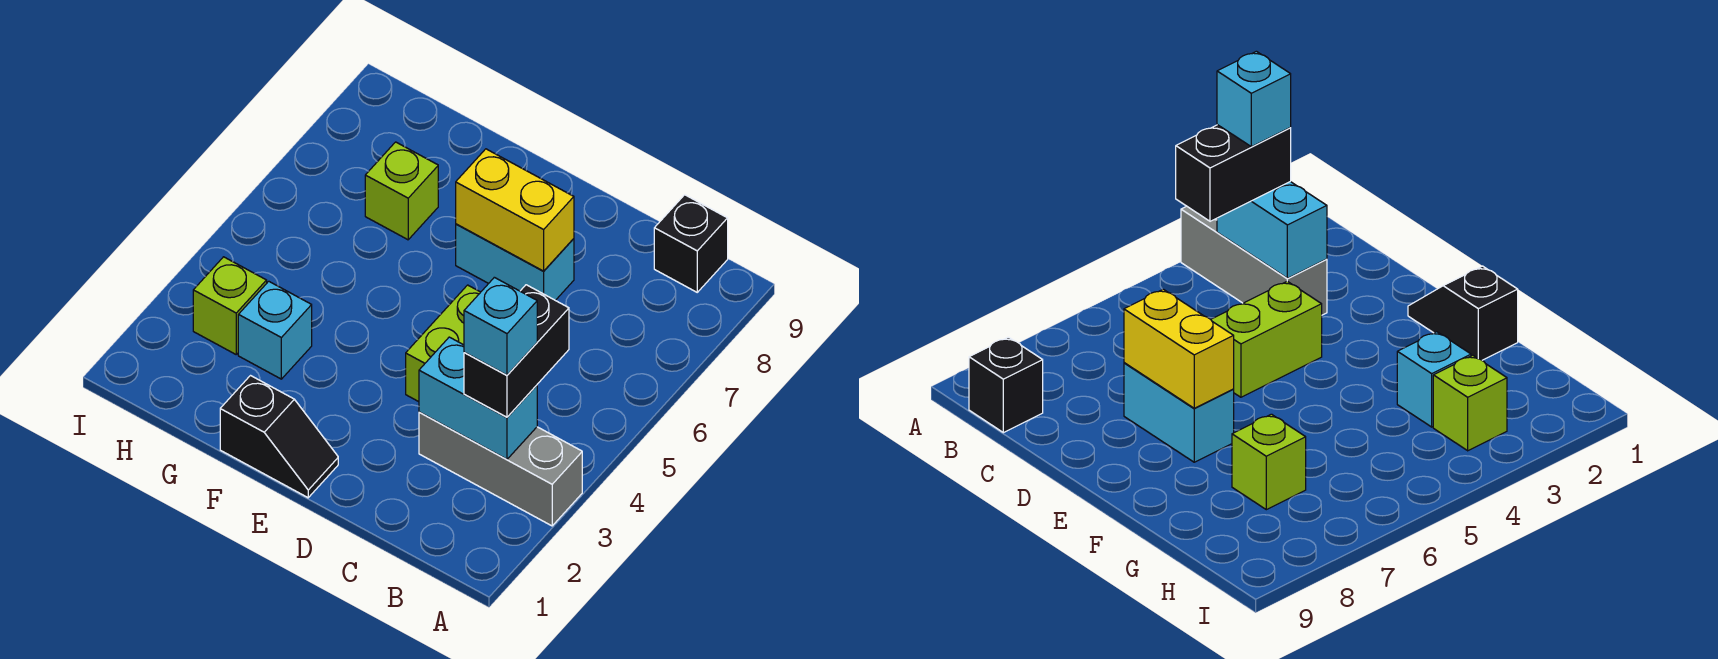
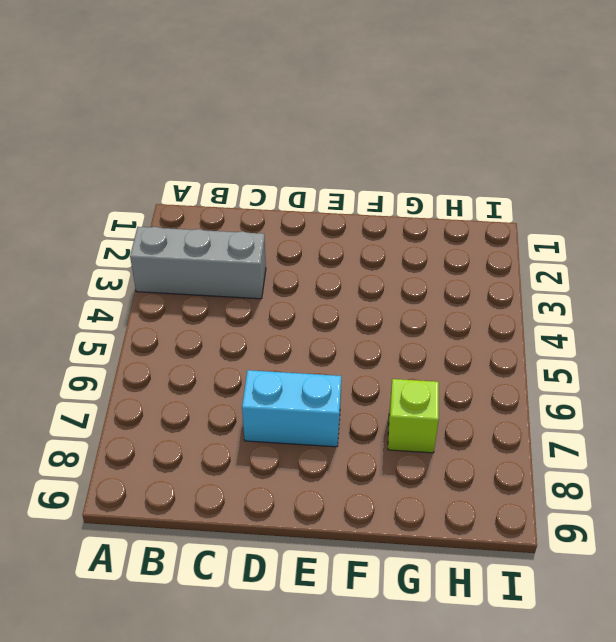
none -> black brick B9 level 1
none -> lime brick D4:D5 level 1
none -> black slope E1:F1 level 1 top F

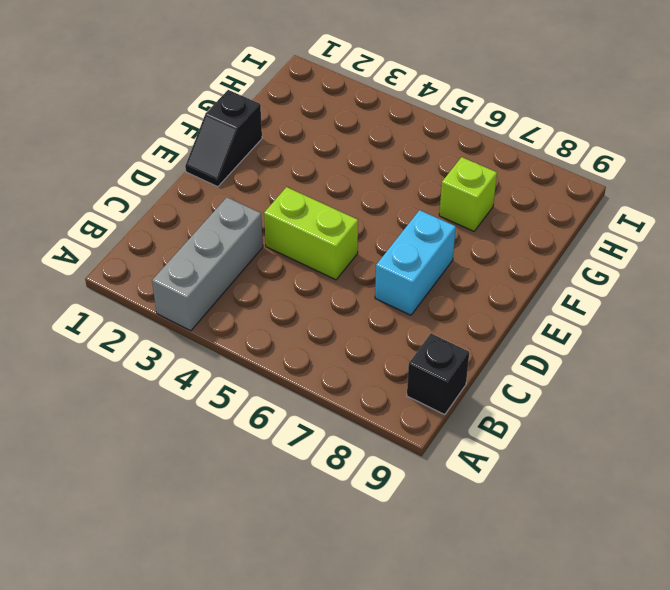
none -> cyan brick G3 level 1
none -> lime brick H3 level 1
none -> cyan brick B3:C3 level 2

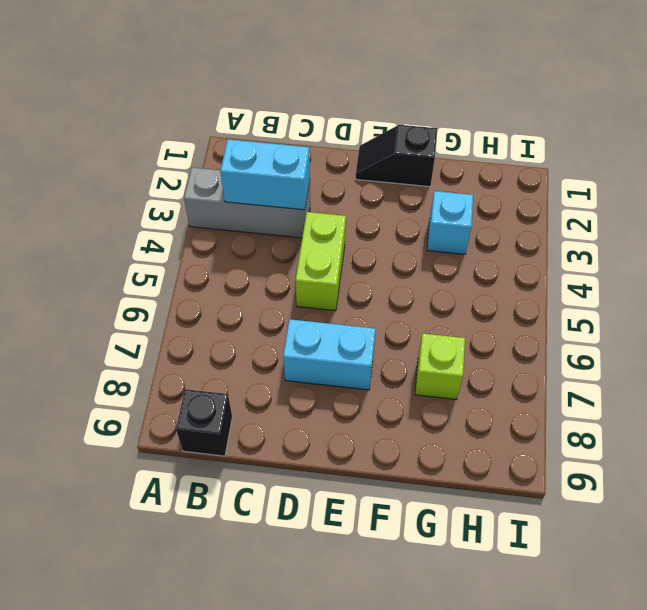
none -> lime brick H3 level 1
none -> yellow brick D7:E7 level 2
none -> black brick B3:B4 level 3

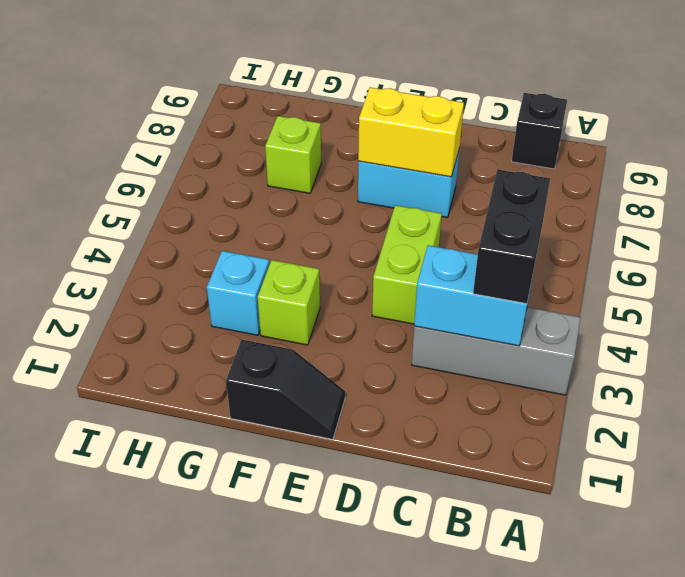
lime brick F3 level 1 -> lime brick H3 level 1
none -> cyan brick B3 level 4

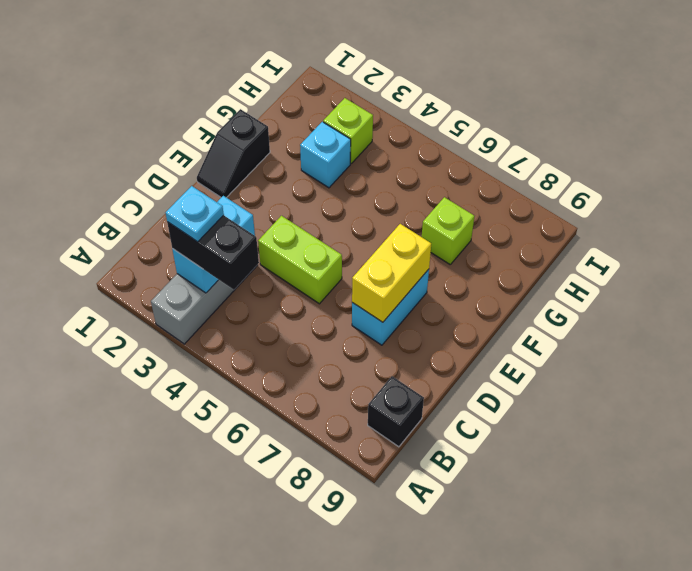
cyan plate B3 level 4 -> cyan brick B3 level 4

